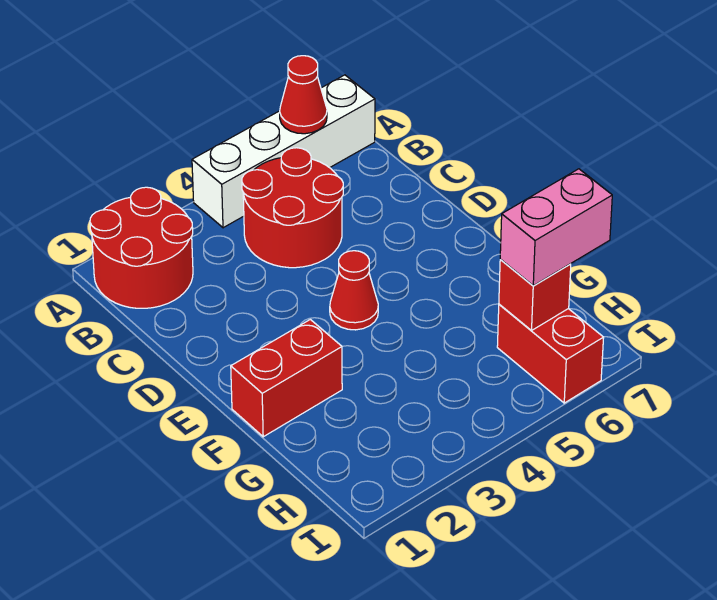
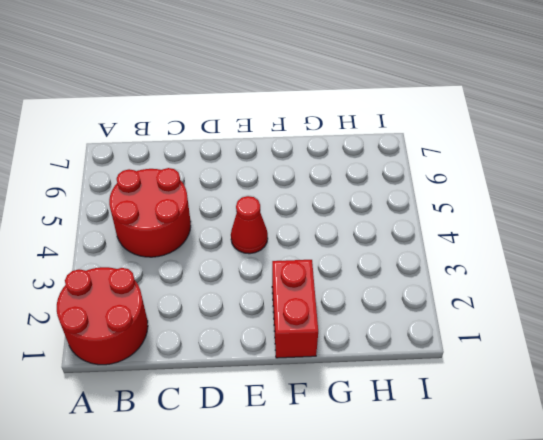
none -> white brick A4:A7 level 1
none -> red brick H6:I6 level 1

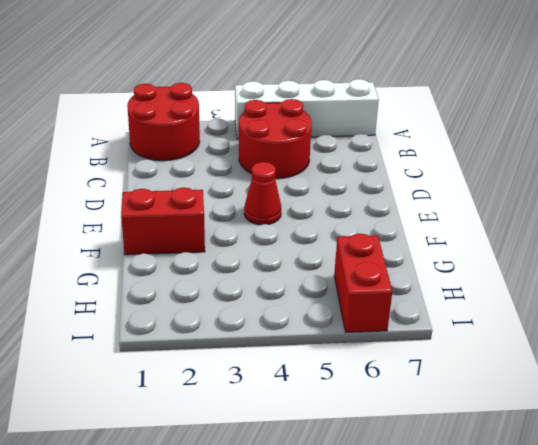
none -> red cone A6 level 2
none -> red brick H6 level 2

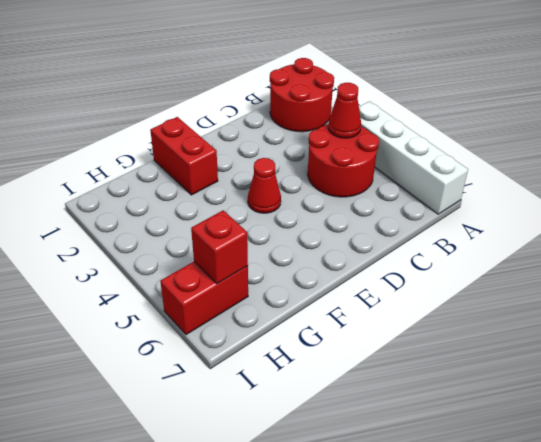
red cone B4 level 2 -> red cone A6 level 2
none -> pink brick H6:H7 level 3

